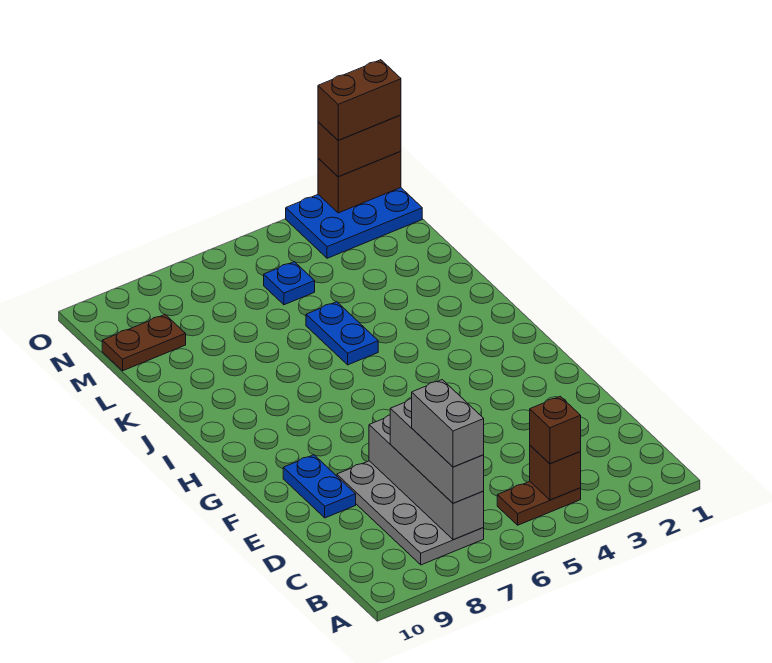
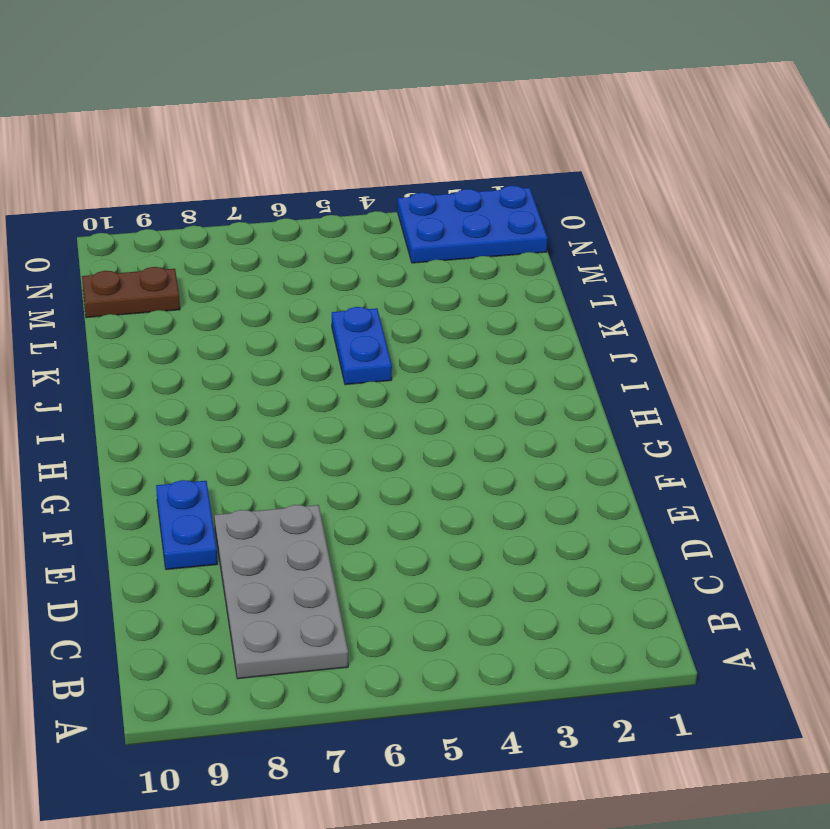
none -> brown plate B4:B5 level 1
none -> blue plate M5 level 1
none -> brown brick B4 level 2

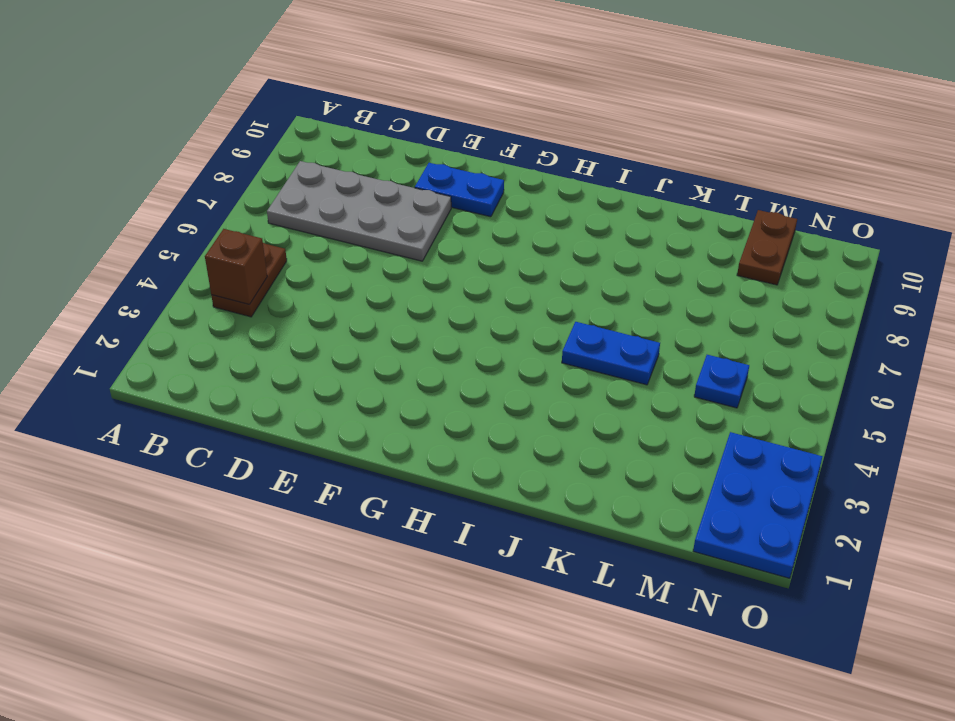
none -> grey brick B7:E7 level 2
none -> brown brick O1:O2 level 2
none -> brown brick B4 level 3

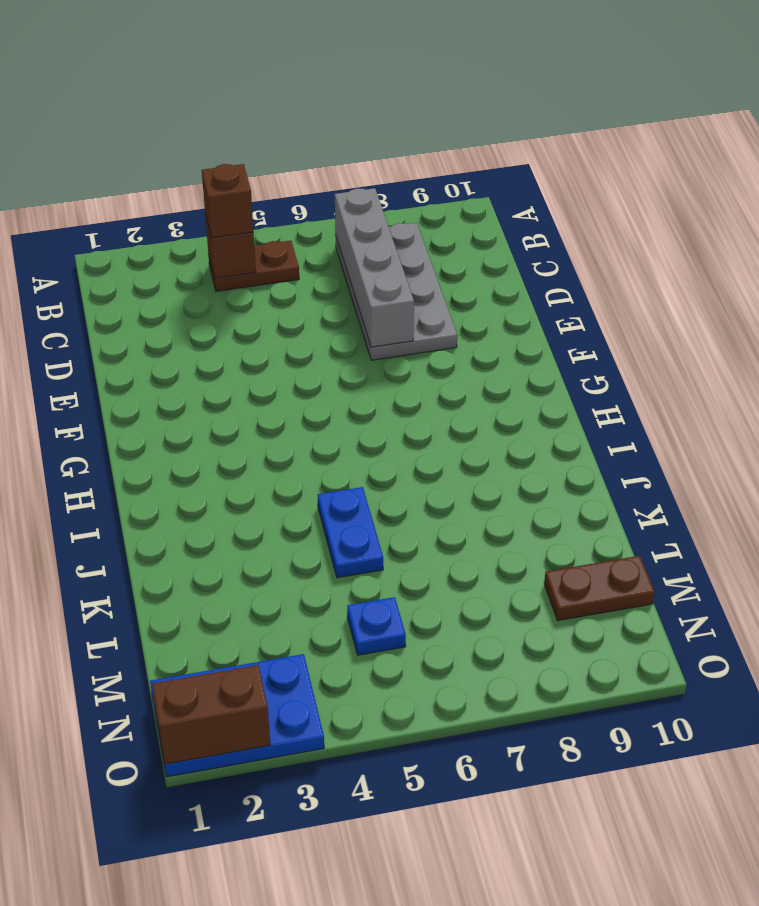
none -> blue plate E9:F9 level 1
none -> grey brick B7:D7 level 3
none -> brown brick O1:O2 level 3

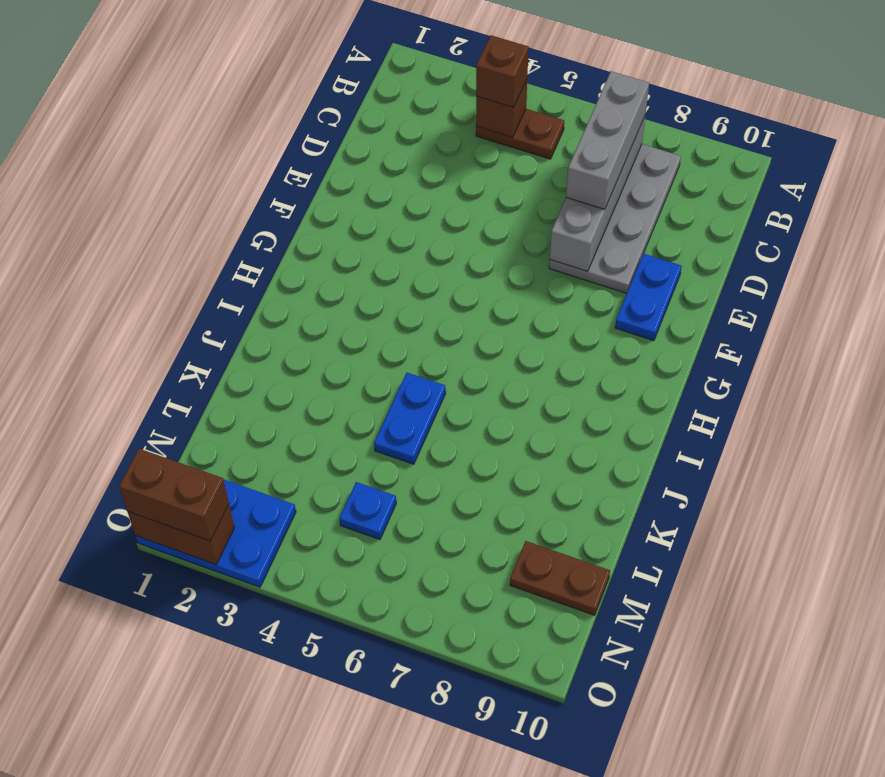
none -> grey brick B7:C7 level 4
none -> brown brick O1:O2 level 4

